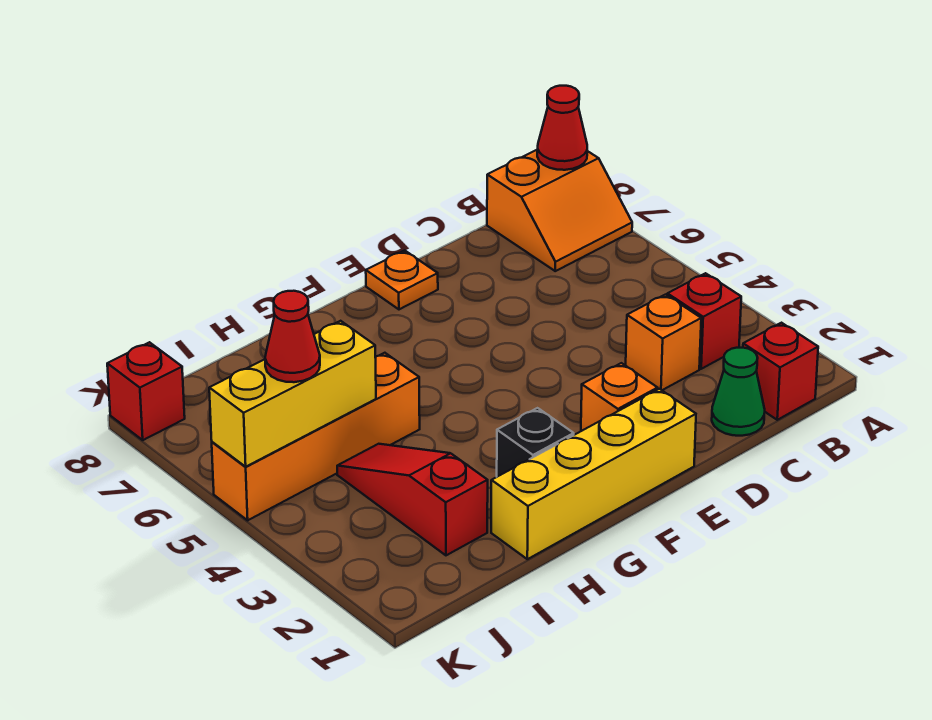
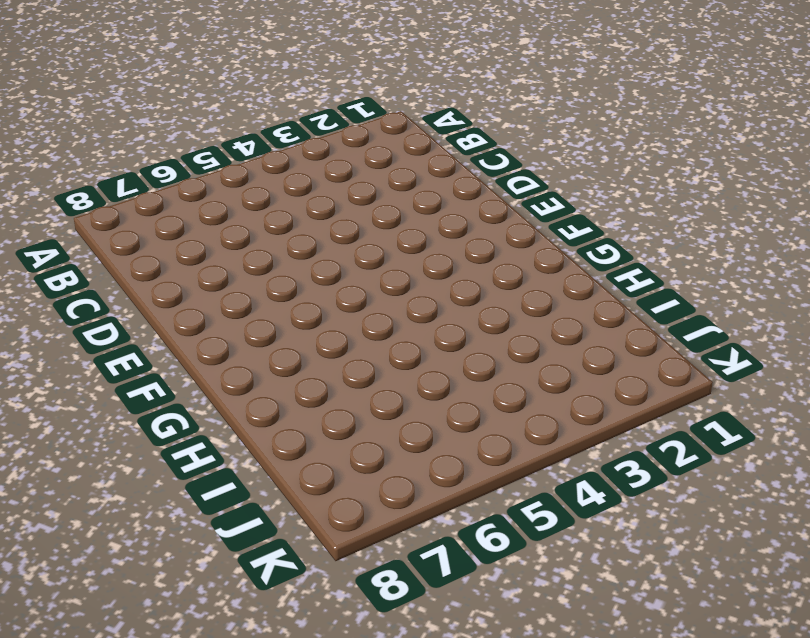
none -> orange slope A7:B8 level 1 top 8
none -> red brick B1 level 1
none -> red brick B3 level 1

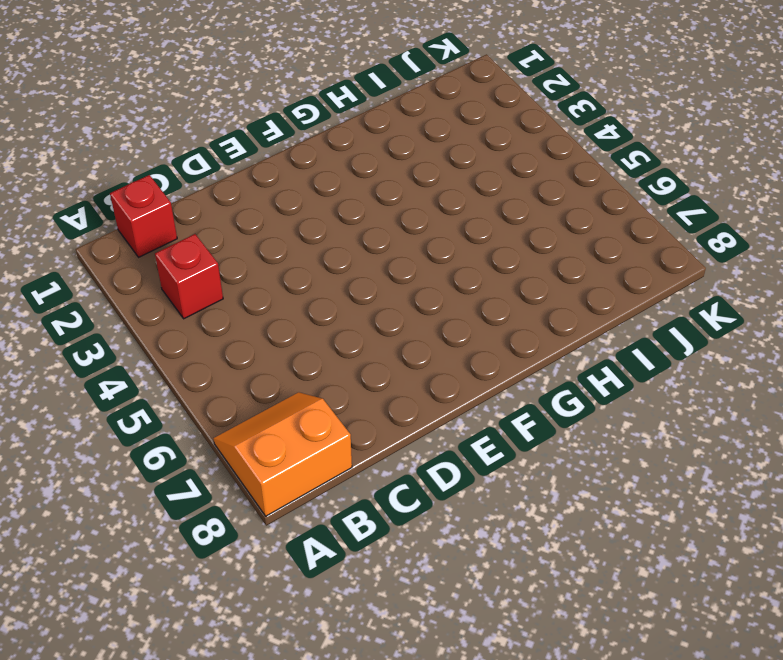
none -> green cone C1 level 1
none -> orange brick C3 level 1
none -> yellow brick E1:H1 level 1

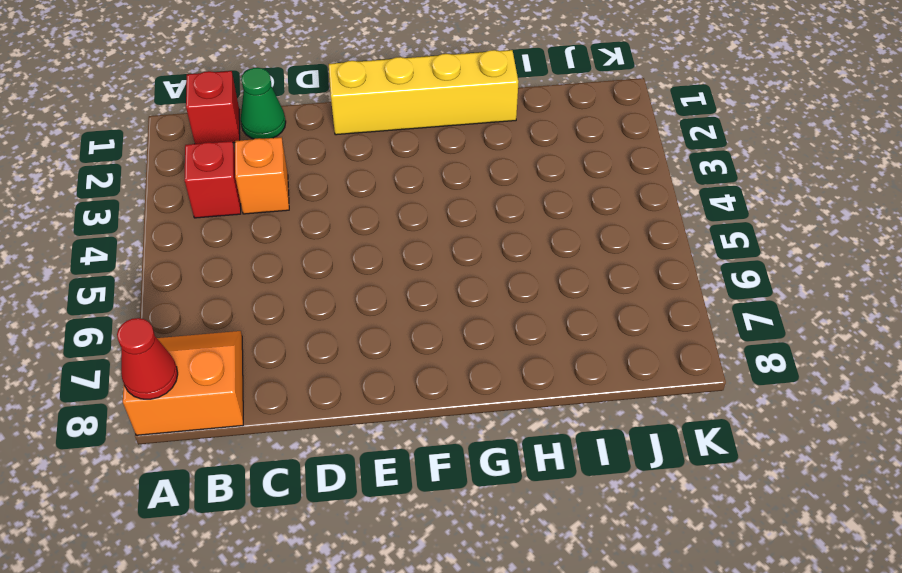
none -> orange brick E2 level 1
none -> orange plate E8 level 1
none -> black brick G2 level 1

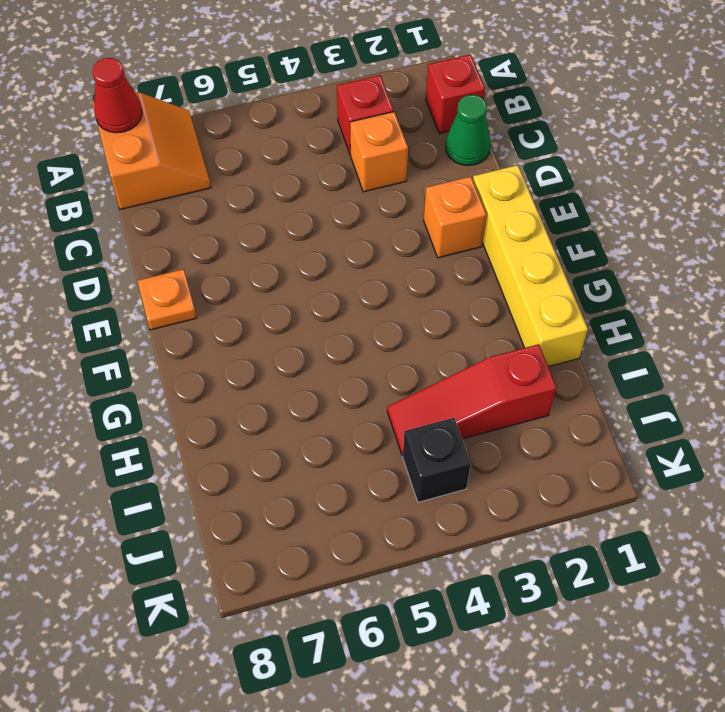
black brick J4 level 1 -> black brick G2 level 1
none -> orange brick H5:K5 level 1
none -> red brick K8 level 1
none -> yellow brick I5:K5 level 2

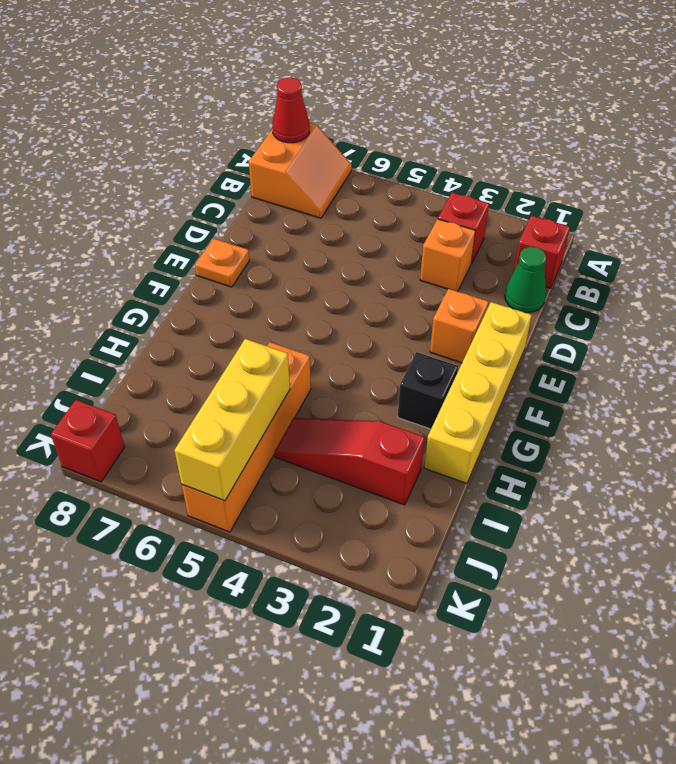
none -> red cone J5 level 3

